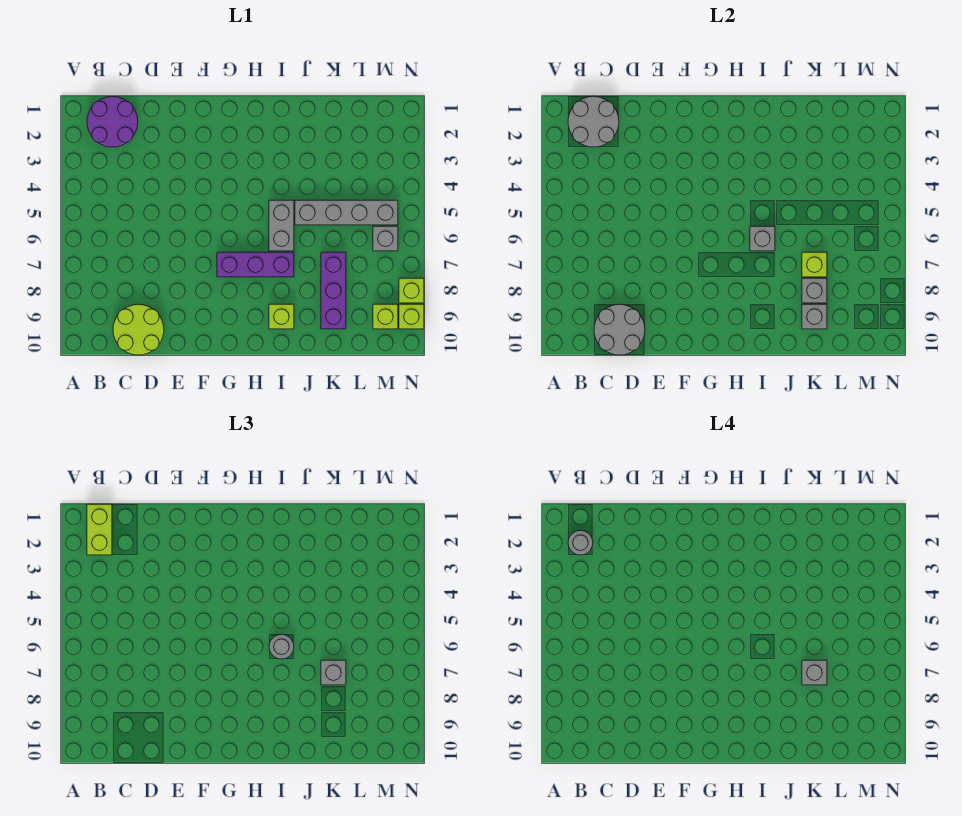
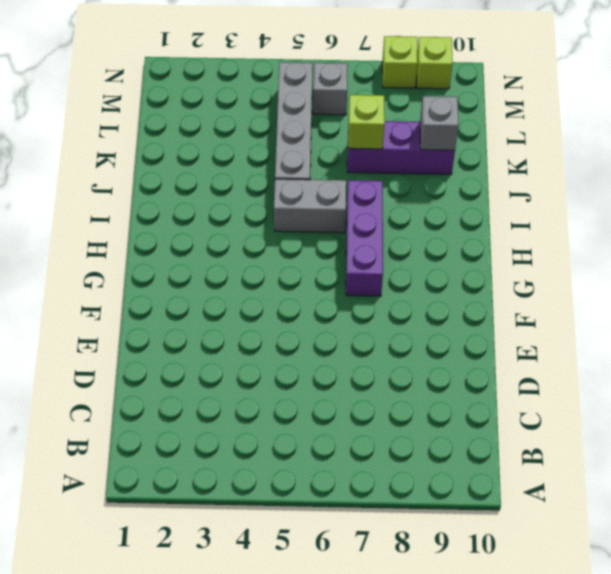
none -> purple round brick B1:C2 level 1
none -> lime round brick C9:D10 level 1
none -> lime brick I9 level 1

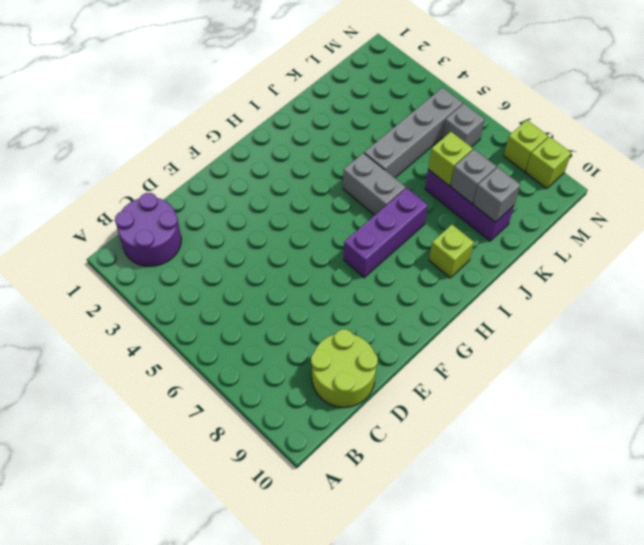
none -> lime brick M9 level 1
none -> grey round brick B1:C2 level 2
none -> grey round brick C9:D10 level 2

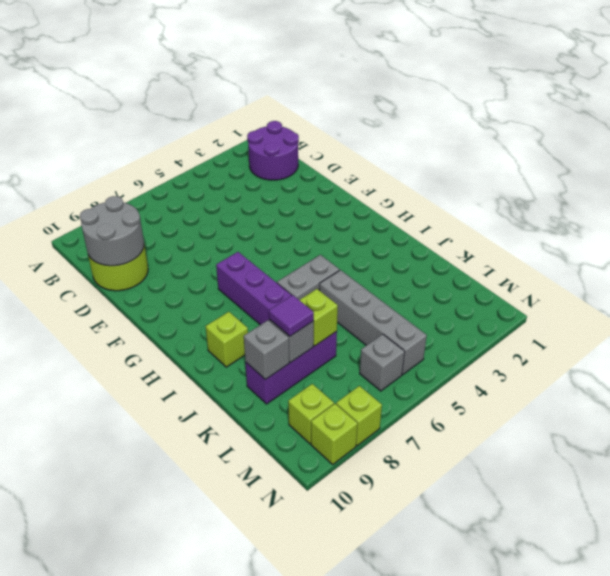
purple tile K8 level 3 -> none
none -> grey round brick B1:C2 level 2
none -> grey brick I6 level 2
none -> lime brick B1:B2 level 3

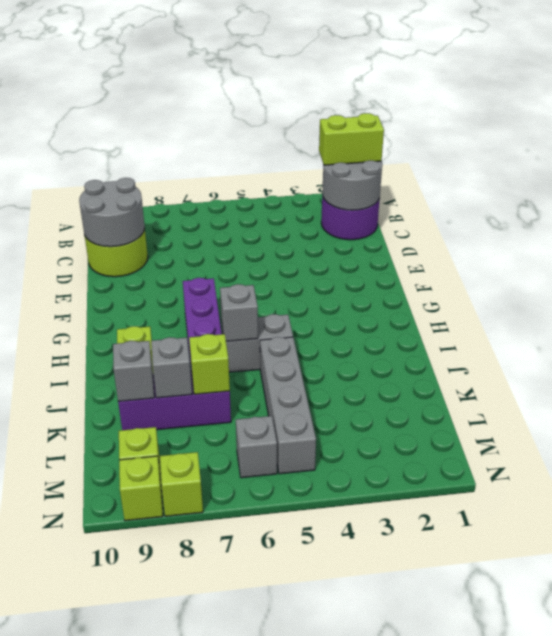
none -> grey round brick I6 level 3
none -> grey brick K7 level 3
none -> grey round brick B2 level 4

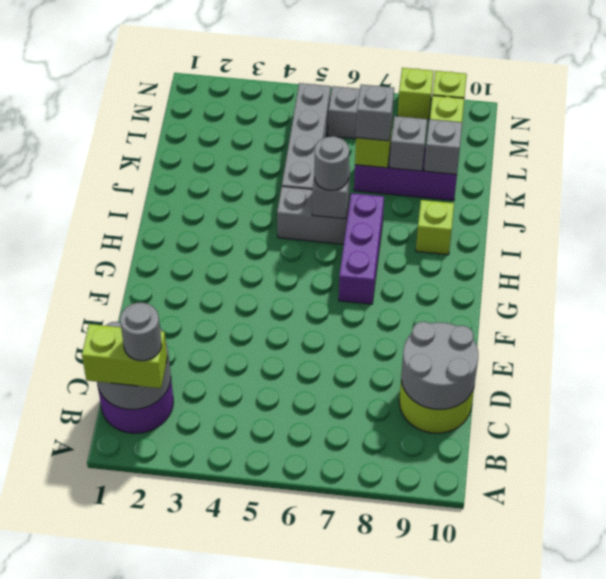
none -> grey brick K7 level 4

